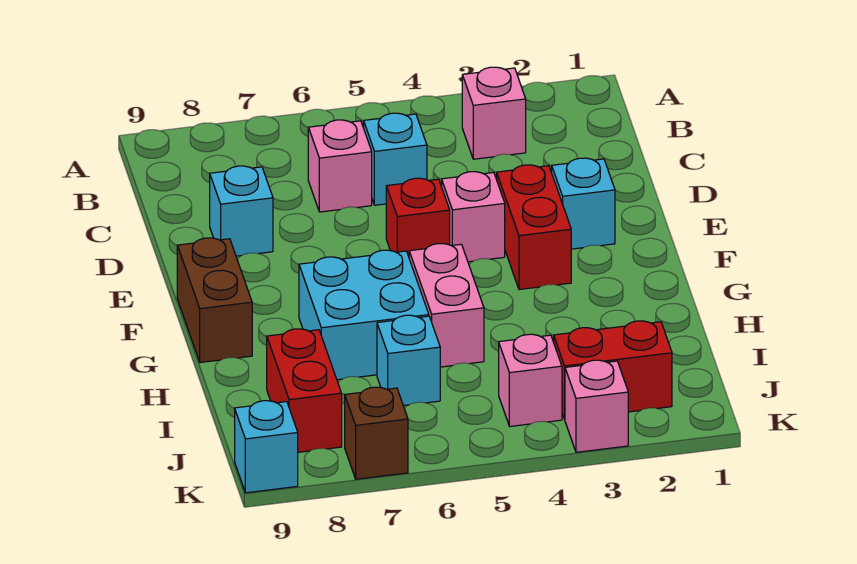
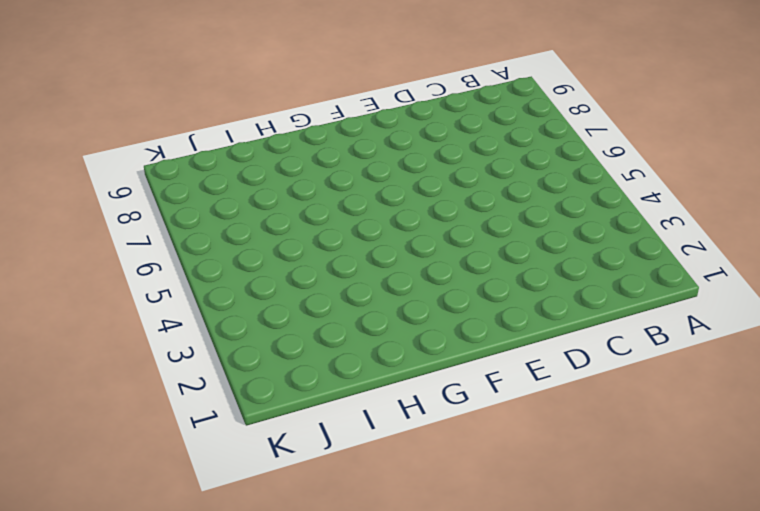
none -> pink brick B3 level 1
none -> cyan brick C5 level 1
none -> pink brick C6 level 1

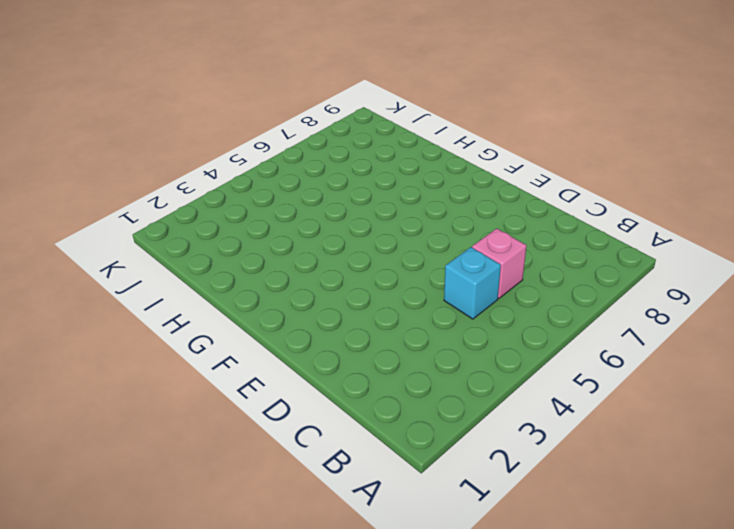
none -> pink brick B3 level 1
none -> cyan brick D8 level 1
none -> cyan brick E2 level 1

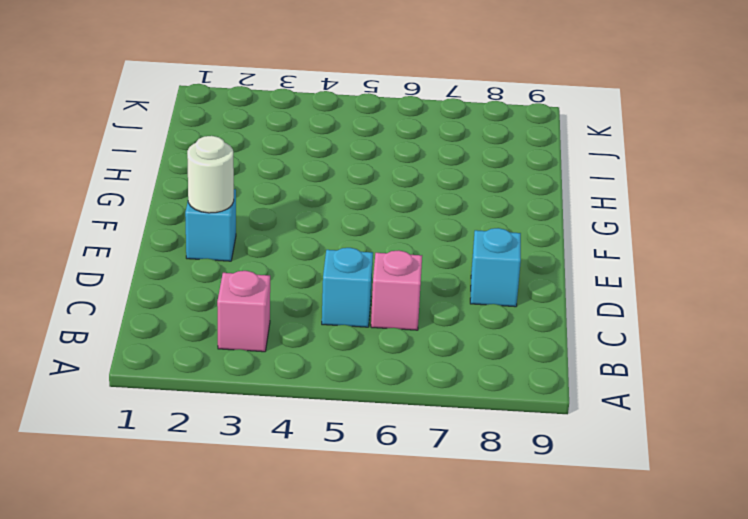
white round brick E2 level 2 -> none
none -> red brick E3:F3 level 1
none -> pink brick E4 level 1
none -> red brick E5 level 1

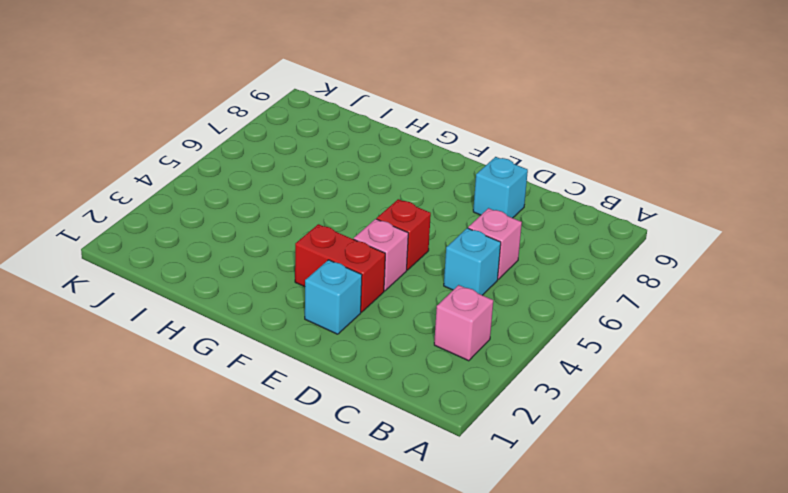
none -> brown brick F9:G9 level 1
none -> pink brick G5:H5 level 1
none -> cyan brick G6:H7 level 1

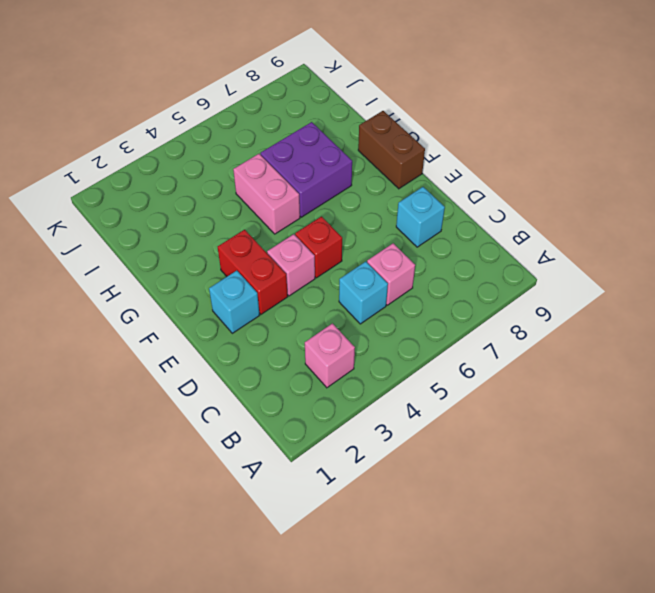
purple brick G6:H7 level 1 -> cyan brick G6:H7 level 1
none -> cyan brick I6 level 1
none -> red brick I8:J8 level 1
none -> red brick J2:J3 level 1

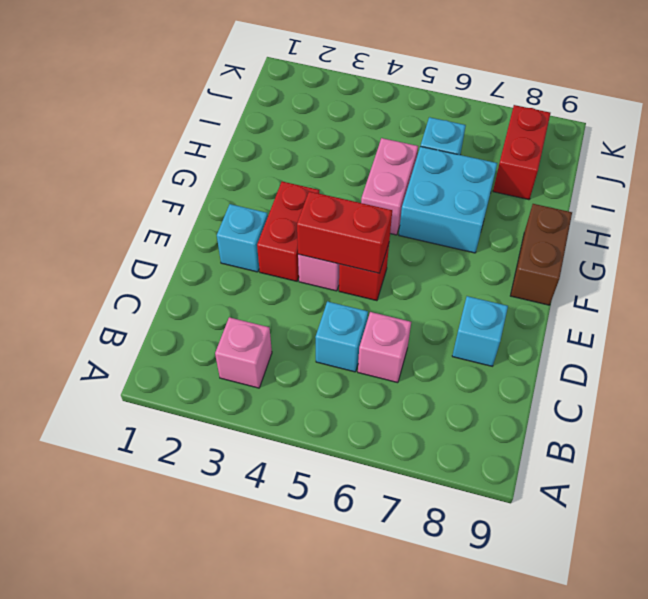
red brick E4:E5 level 2 -> red brick J2:J3 level 1
none -> pink brick J4 level 1
none -> pink brick K3 level 1
none -> brown brick K7 level 1

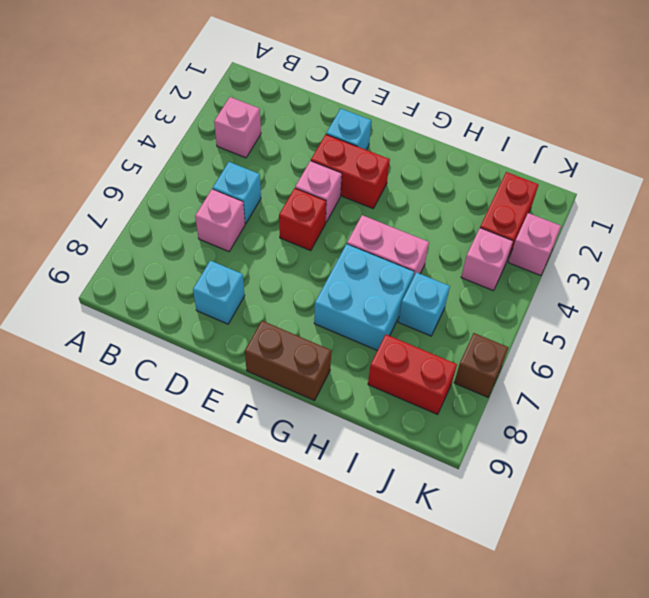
none -> cyan brick K9 level 1

